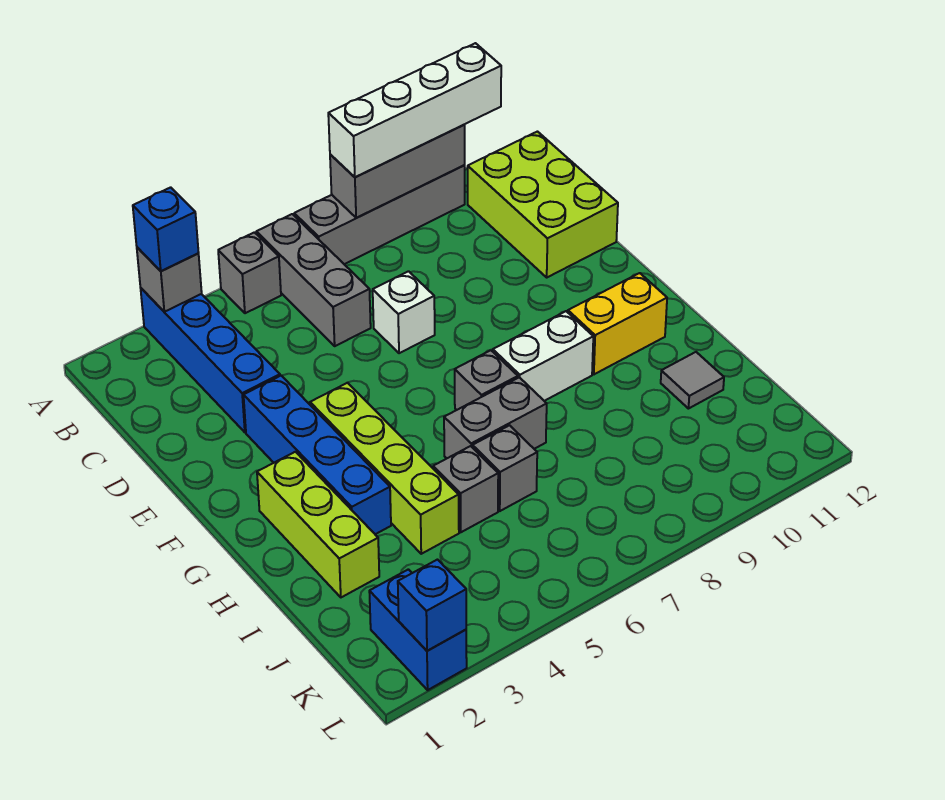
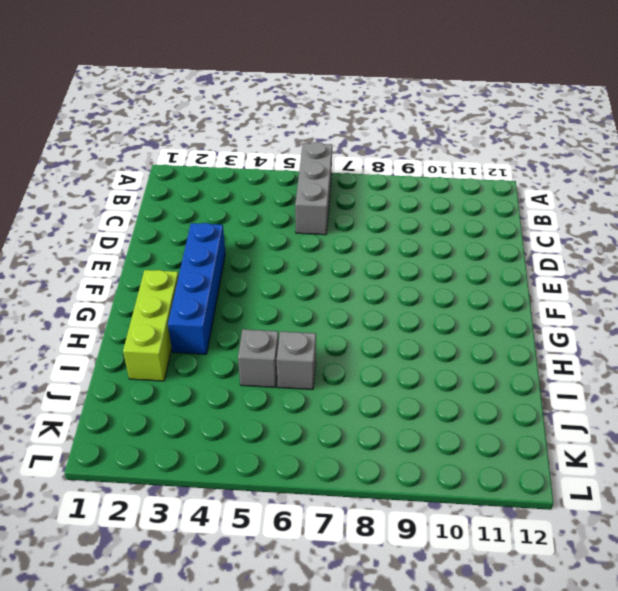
none -> blue brick A3:D3 level 1
none -> grey brick A5 level 1
none -> grey brick A7:A10 level 1

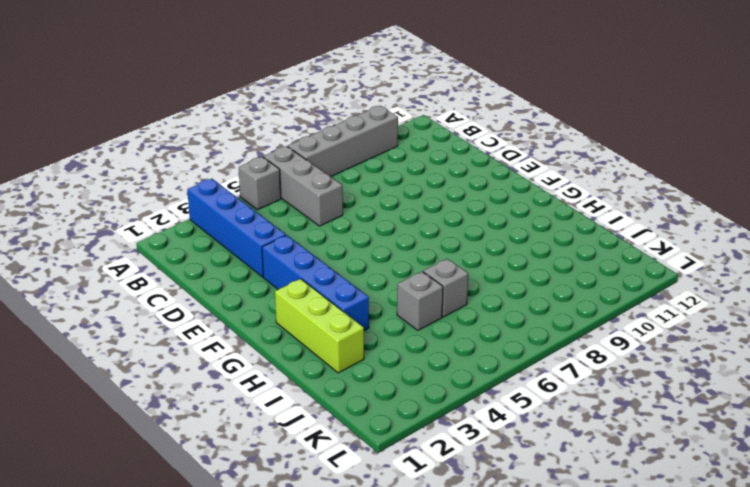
none -> lime brick B11:D12 level 1
none -> white brick D7 level 1
none -> lime brick F4:I4 level 1

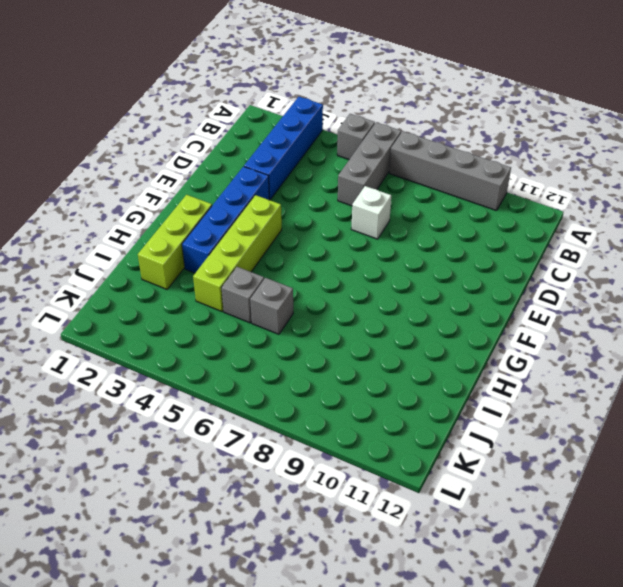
none -> lime brick B11:D12 level 1
none -> grey brick G7 level 1
none -> white brick G8:G9 level 1

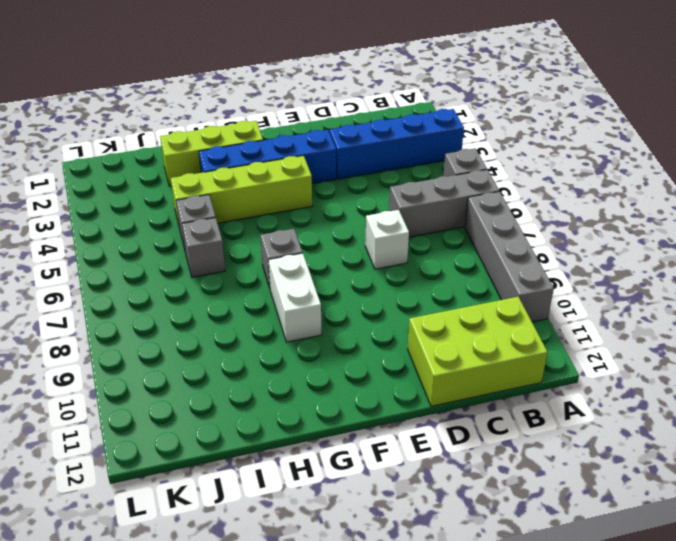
none -> yellow brick G10:G11 level 1
none -> grey brick H6:H7 level 1
none -> grey tile I11 level 1

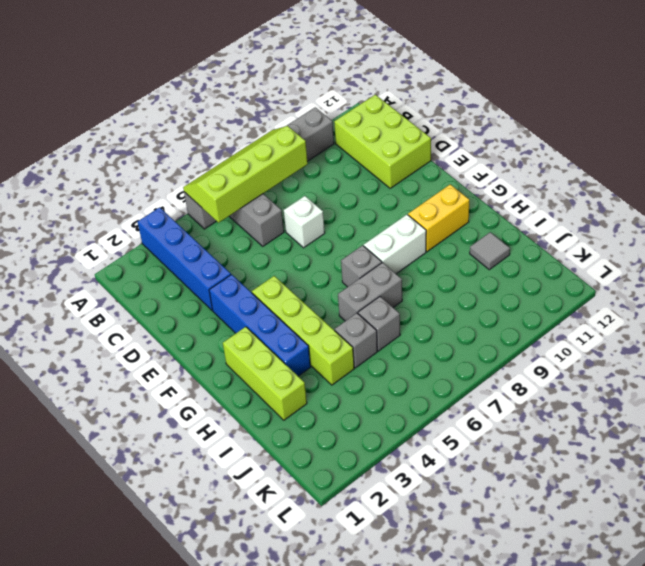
lime slope A5:B8 level 2 top B -> grey brick A8:A10 level 2
none -> blue brick K2:L2 level 1
none -> grey brick A3 level 2
none -> blue brick L2 level 2

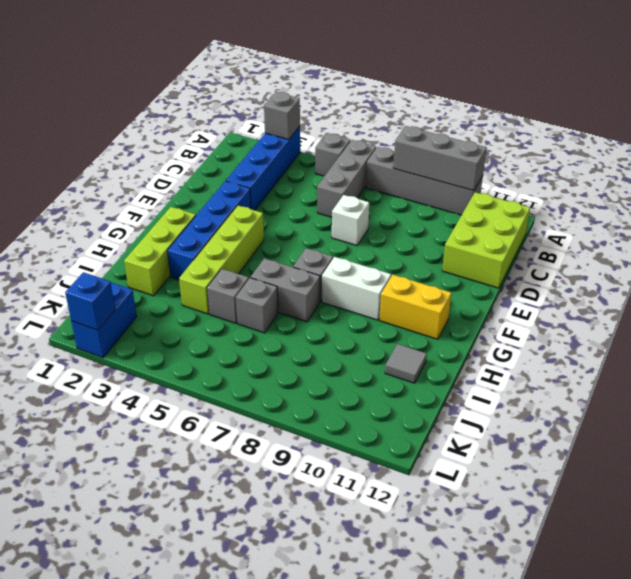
none -> blue brick A3 level 3
none -> white brick A8:A11 level 3

